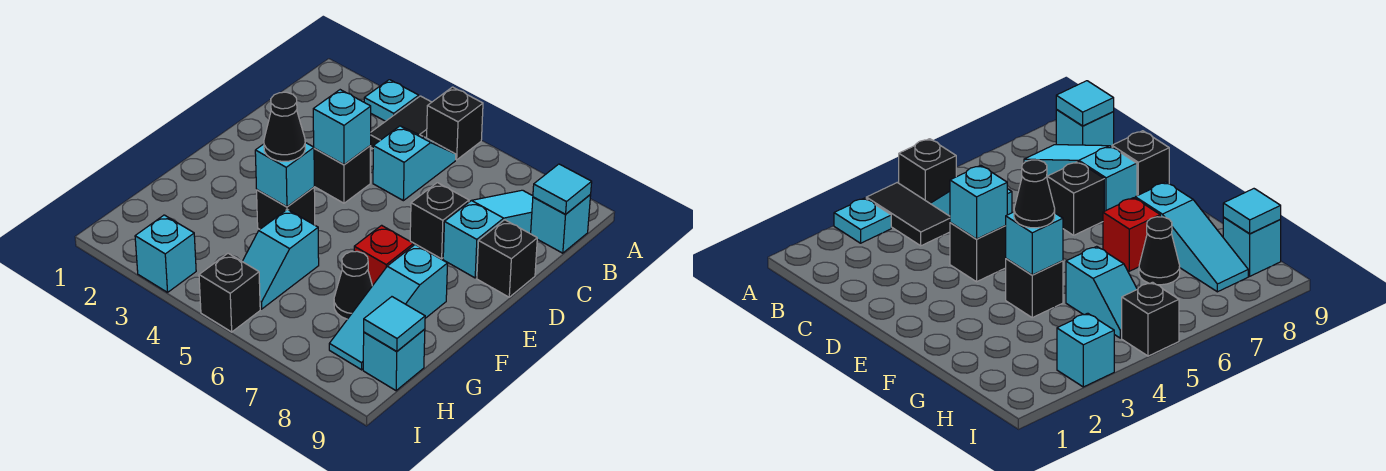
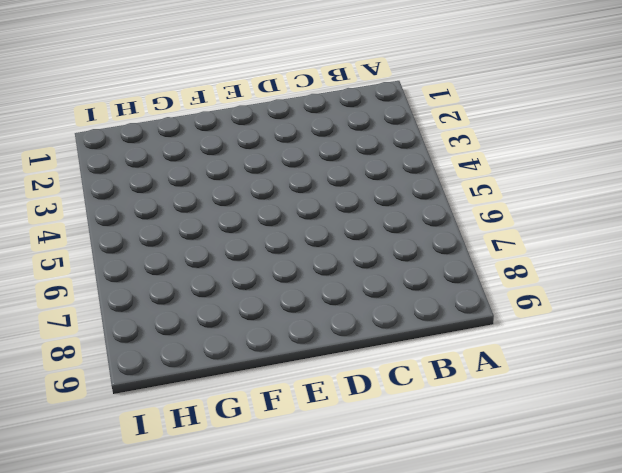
none -> cyan plate A3 level 1
none -> black tile A4:B4 level 1
none -> black brick A5 level 1

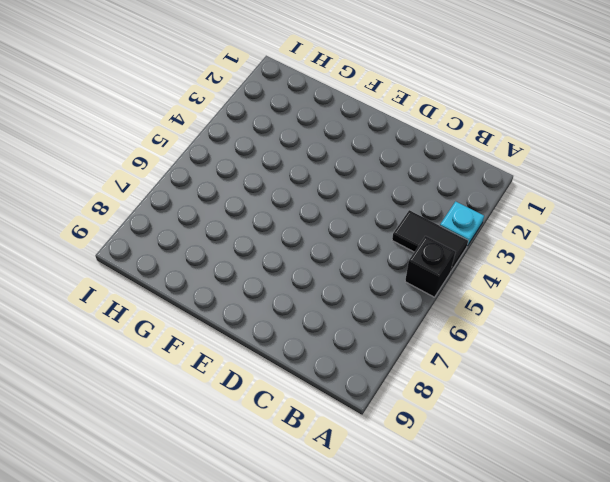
none -> cyan slope B5:C5 level 1 top C
none -> cyan slope B8:D8 level 1 top D
none -> cyan brick B9 level 1

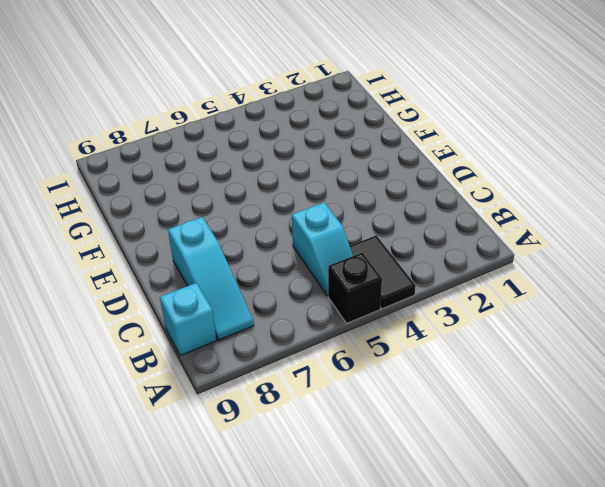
none -> cyan plate A3 level 1
none -> black brick D4 level 1
none -> black brick D7 level 1

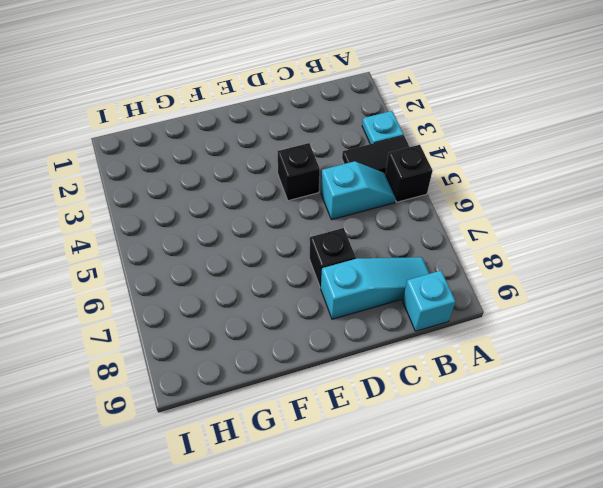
none -> black brick D9 level 1
none -> black brick F4 level 1
none -> red brick F7 level 1

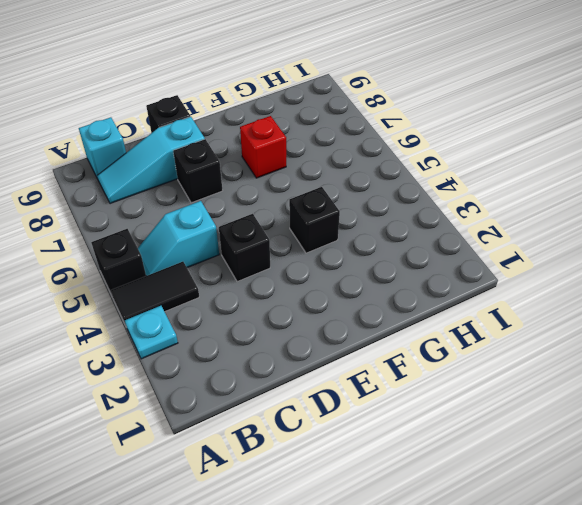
none -> cyan slope F8:H8 level 1 top F
none -> cyan slope G5:H5 level 1 top G
none -> black cone G7 level 1

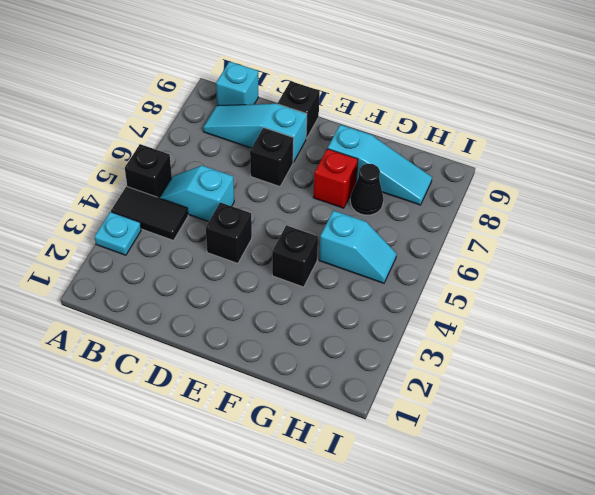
none -> cyan brick H9 level 1
none -> cyan brick I3 level 1
none -> black brick I5 level 1

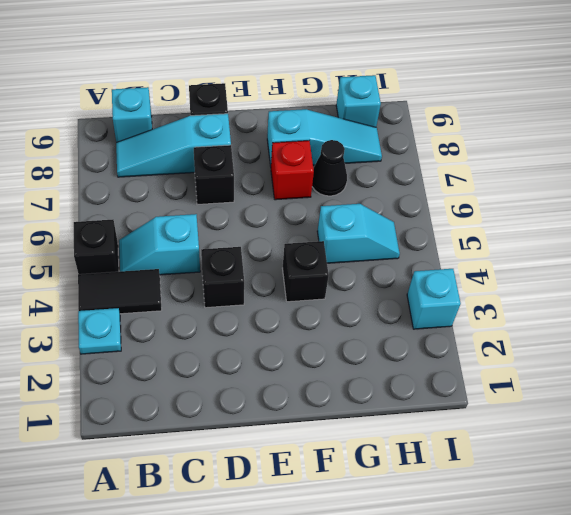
none -> black brick I5 level 1
none -> cyan tile B9 level 2
none -> cyan brick D4 level 2

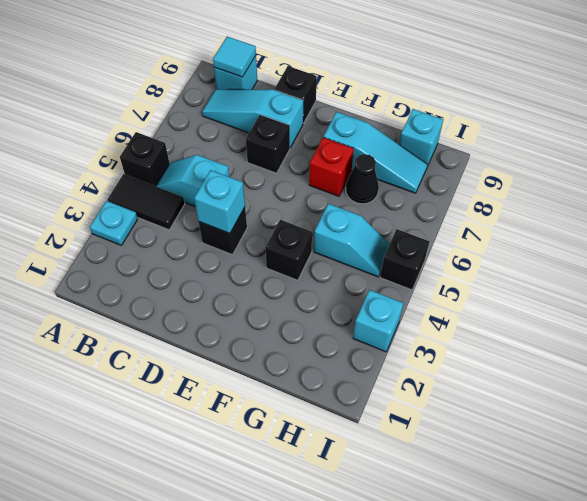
none -> cyan brick F4 level 2
none -> cyan tile H9 level 2
none -> black cone F4 level 3

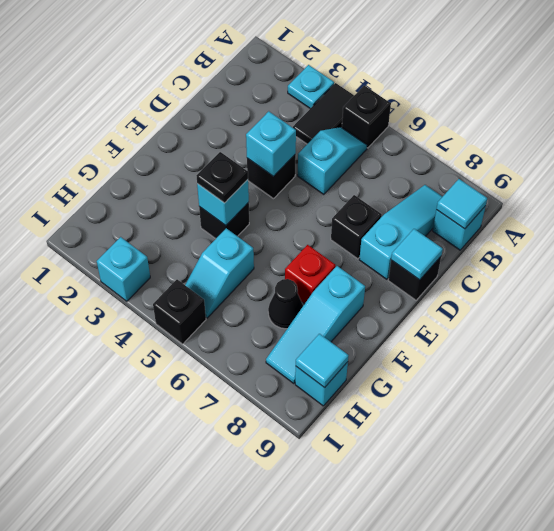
cyan tile D9 level 2 -> none
black plate F4 level 3 -> black cone F4 level 3

